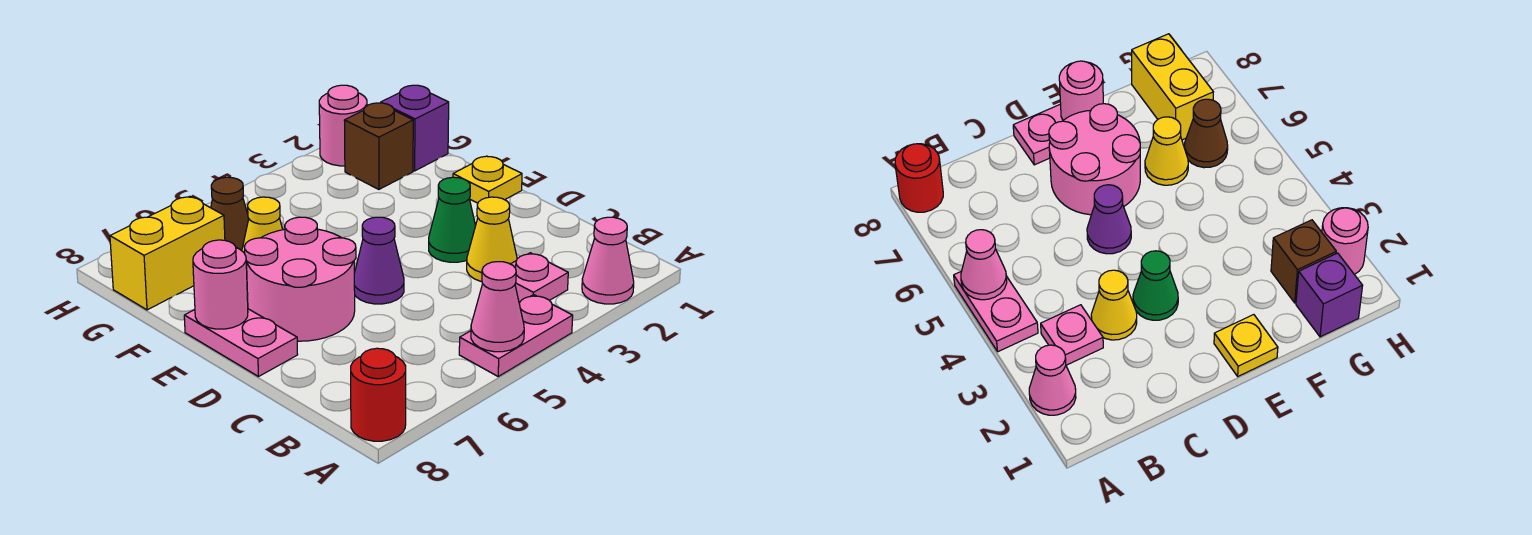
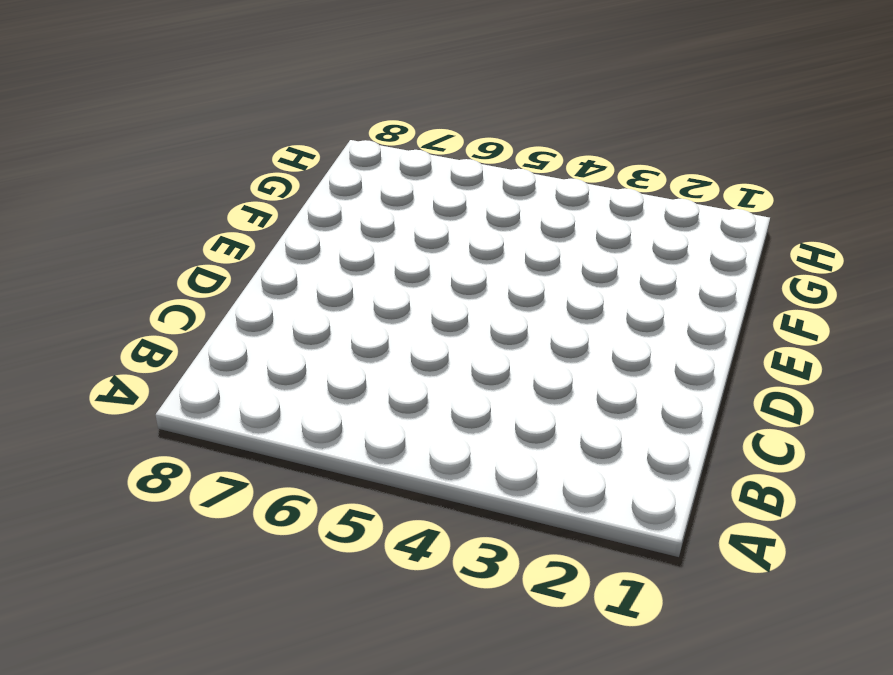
none -> pink cone A2 level 1
none -> pink plate A4:A5 level 1
none -> red round brick A8 level 1

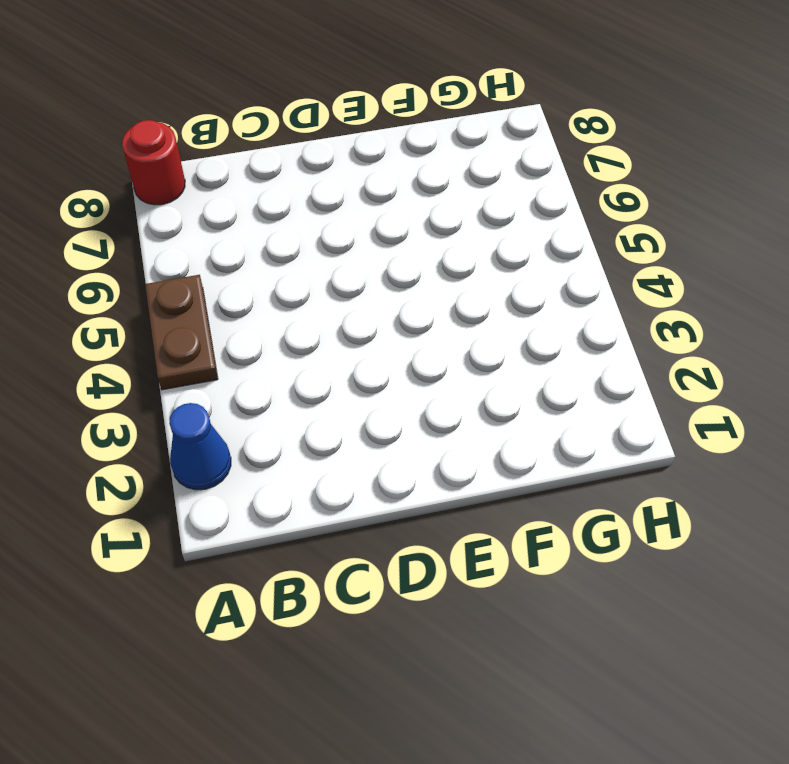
blue cone A2 level 1 -> pink cone A2 level 1
brown plate A4:A5 level 1 -> pink plate A4:A5 level 1
none -> pink plate B3 level 1
none -> yellow cone C3 level 1
none -> green cone D3 level 1

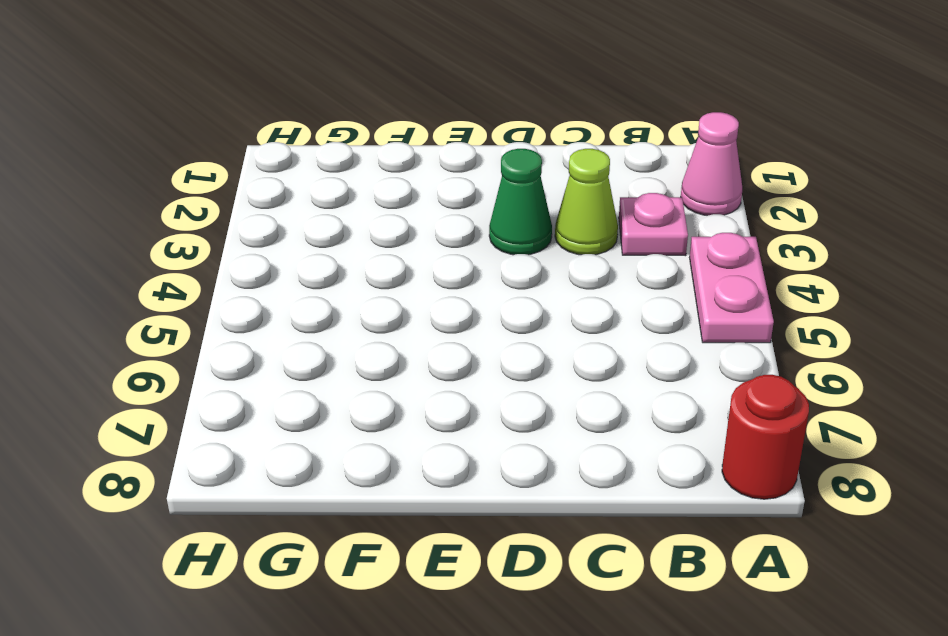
lime cone C3 level 1 -> yellow cone C3 level 1
none -> purple cone D5 level 1
none -> pink round brick D6:E7 level 1
none -> pink plate D8:E8 level 1

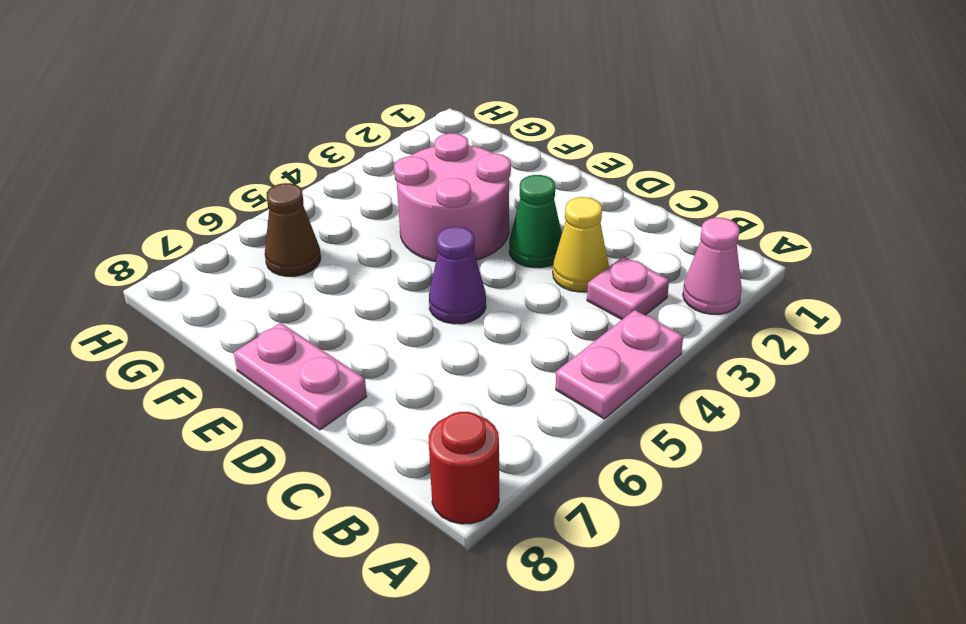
pink round brick E3:F4 level 1 -> pink round brick D6:E7 level 1
none -> yellow plate E1 level 1
none -> yellow cone F6 level 1
none -> purple brick G1 level 1

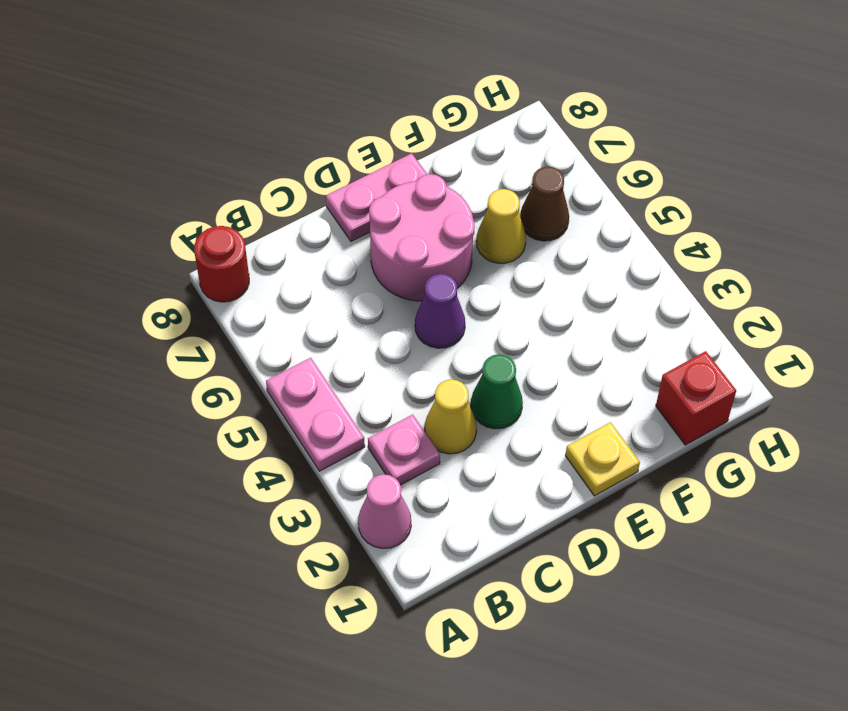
red brick G1 level 1 -> purple brick G1 level 1
none -> brown brick G2 level 1
none -> yellow brick G7:G8 level 1
none -> pink round brick H2 level 1

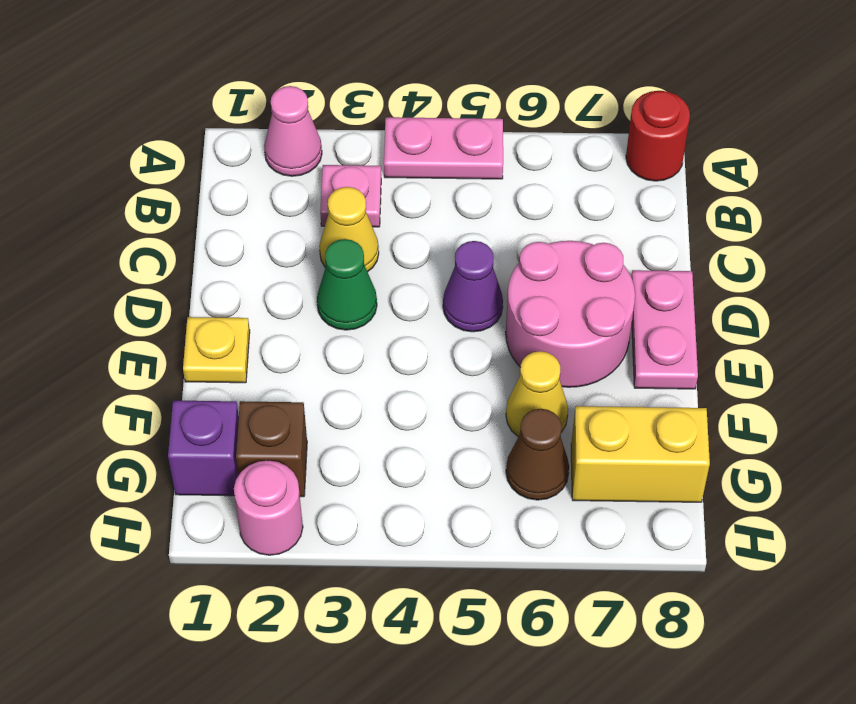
none -> pink cone A5 level 2
none -> pink round brick E8 level 2

